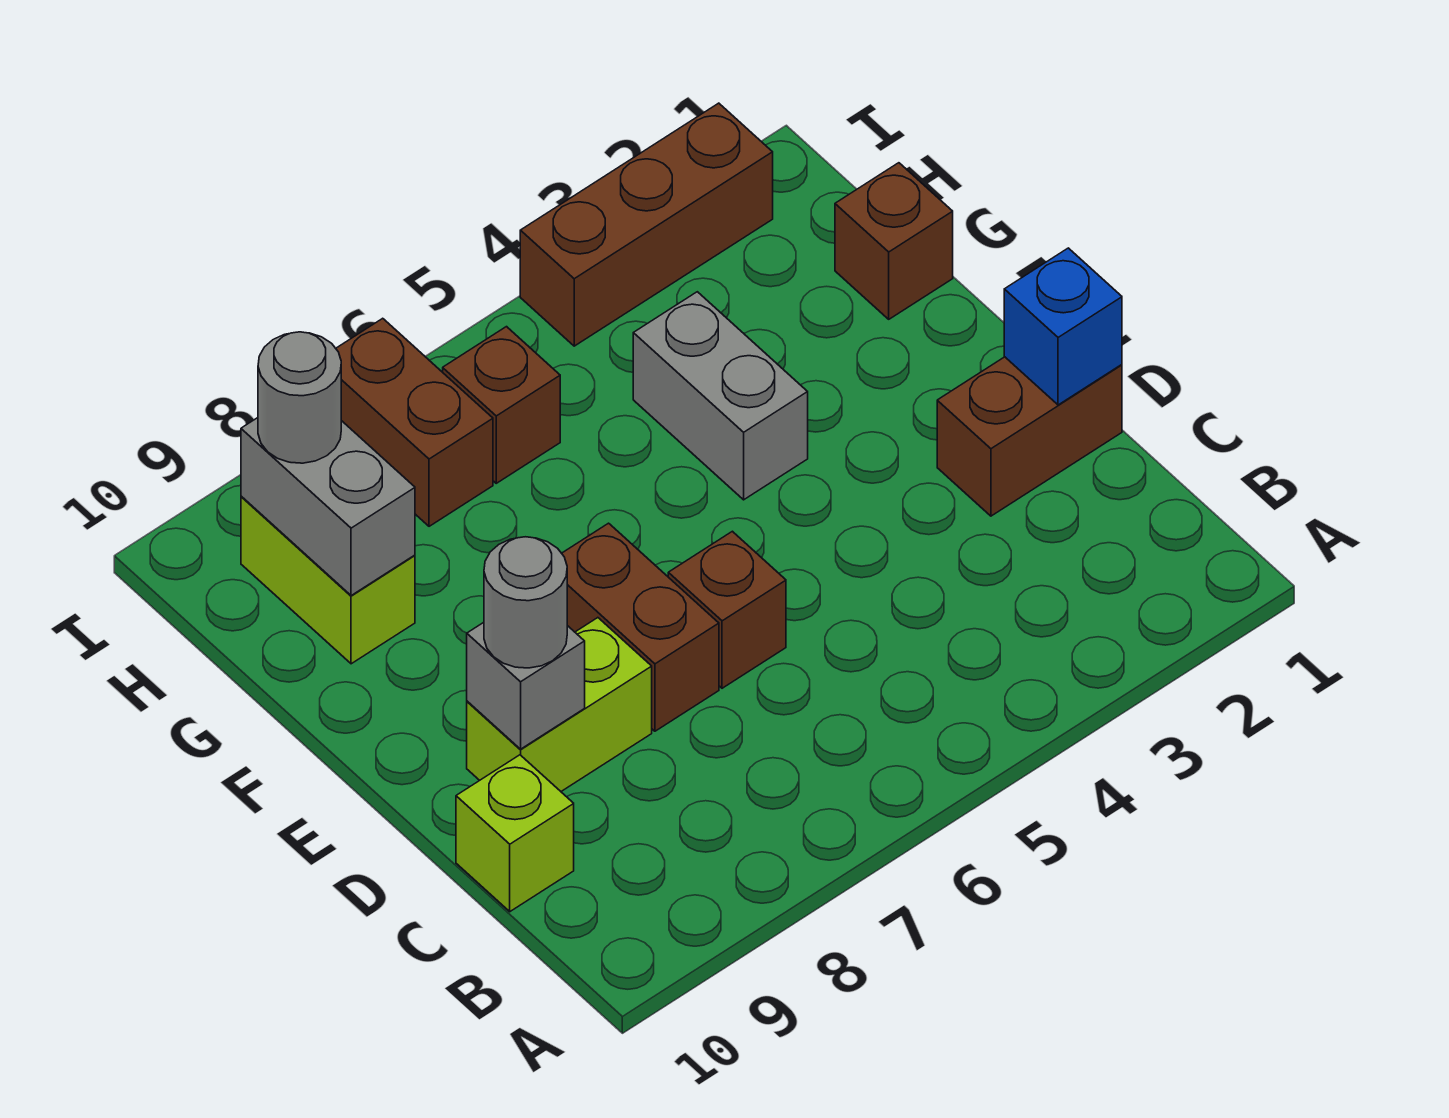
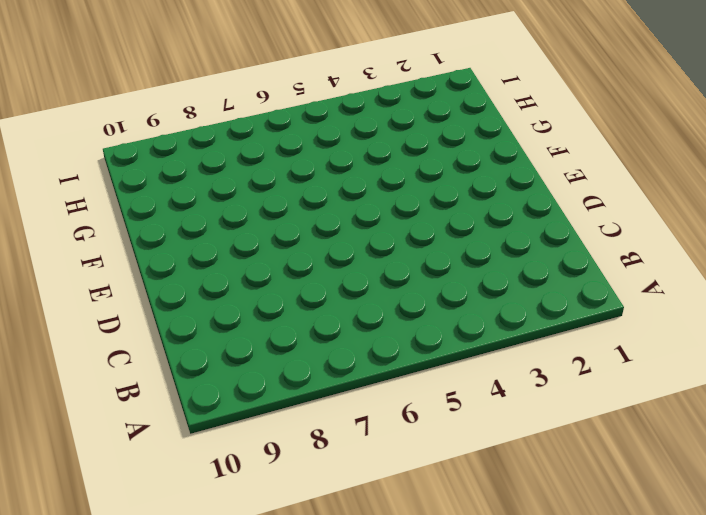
none -> lime brick C10 level 1
none -> brown brick D1:D2 level 1
none -> brown brick D6 level 1

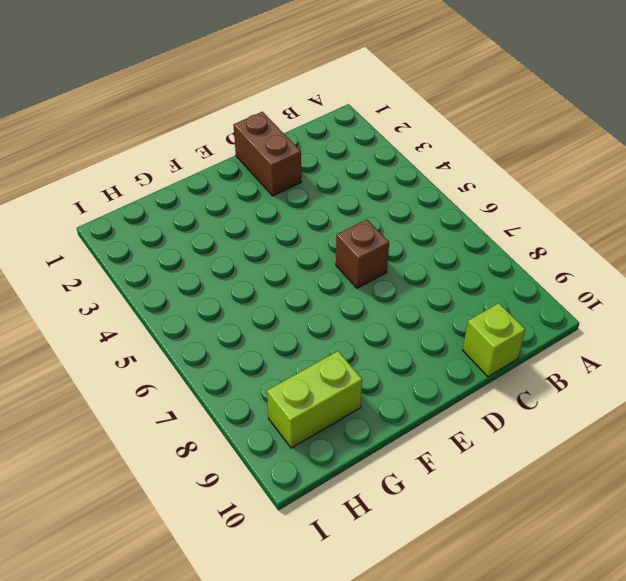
none -> brown brick D7:E7 level 1
none -> lime brick D8:D9 level 1
none -> grey brick F4:G4 level 1

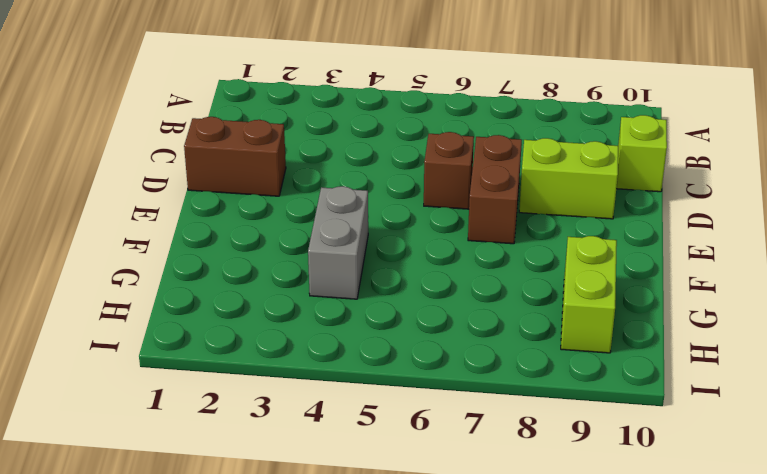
none -> brown brick G1 level 1
none -> brown brick H6 level 1
none -> brown brick H7:I7 level 1

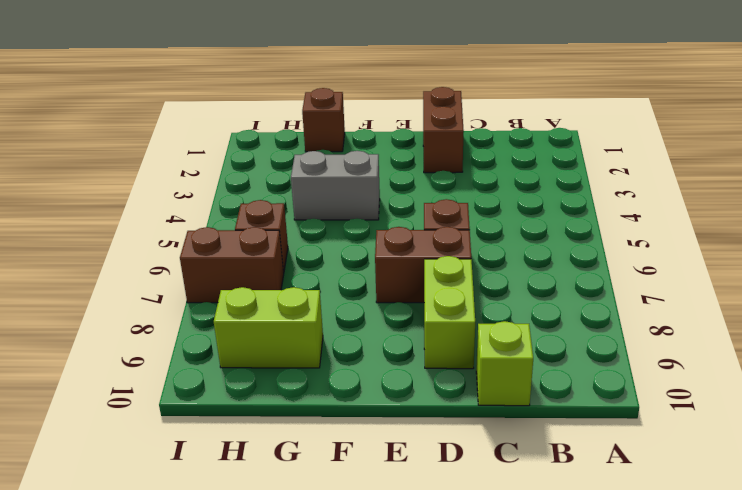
none -> brown brick I2:I4 level 1
none -> blue brick D1 level 2
none -> grey brick D9 level 2

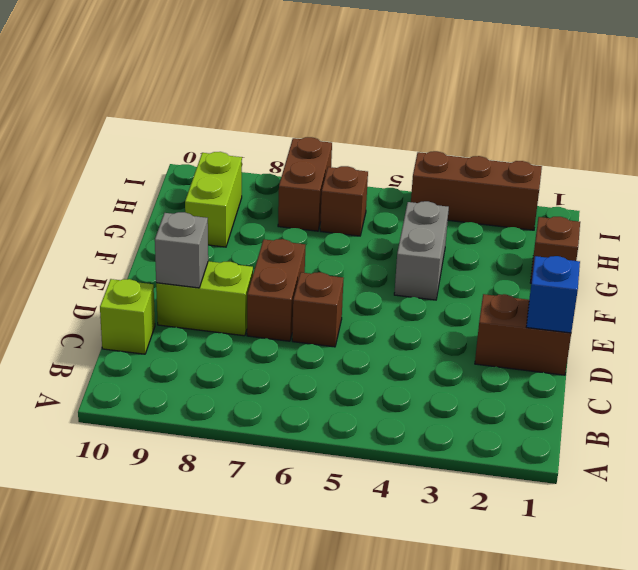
none -> grey brick G9:H9 level 2
none -> grey round brick D9 level 3
none -> grey round brick H9 level 3

